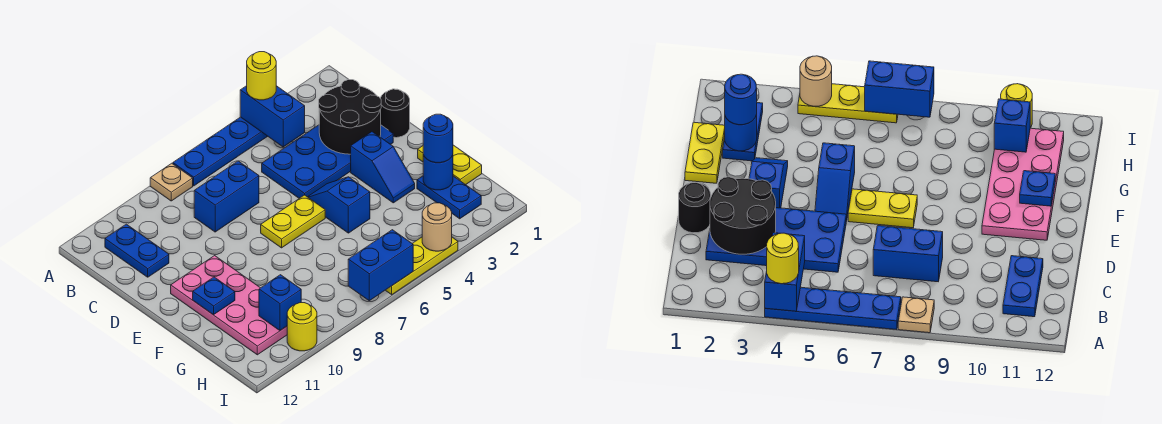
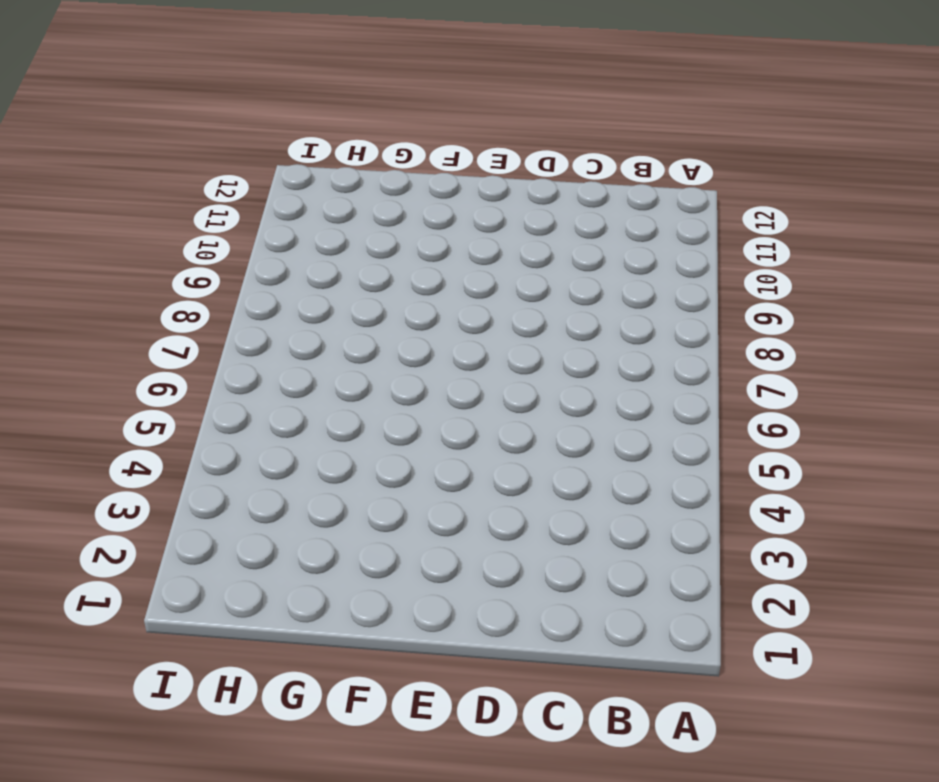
none -> blue plate A4:A7 level 1
none -> tan plate A8 level 1
none -> blue plate B11:C11 level 1

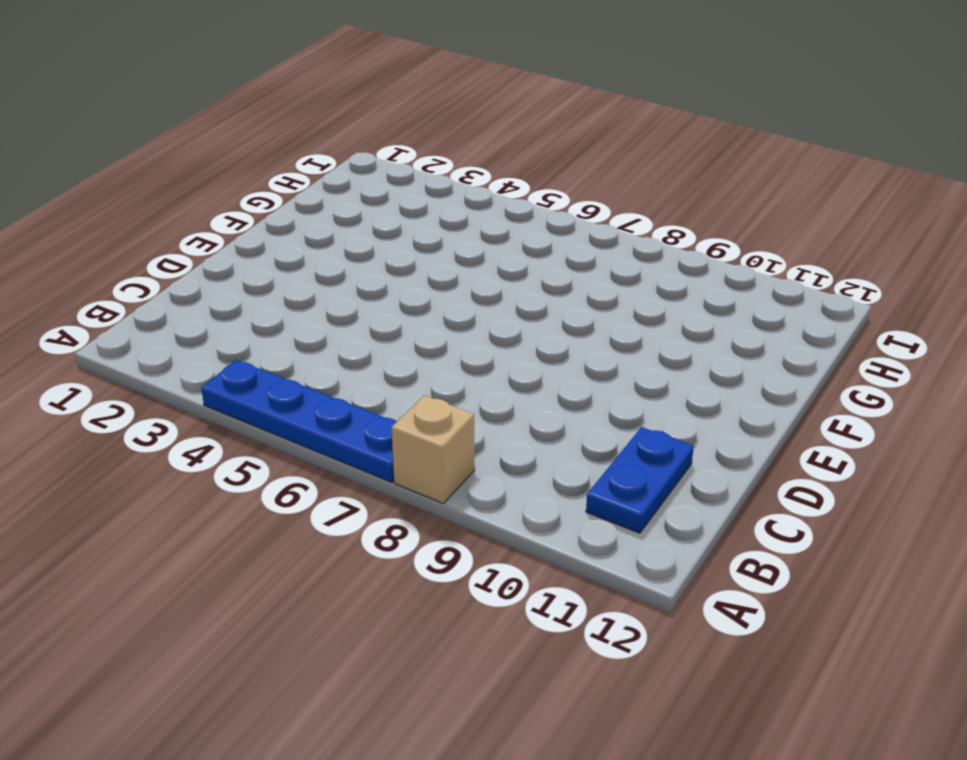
tan brick A8 level 1 -> tan plate A8 level 1
none -> blue plate C2:D5 level 1
none -> blue brick C7:C8 level 1
none -> black round brick D1 level 1

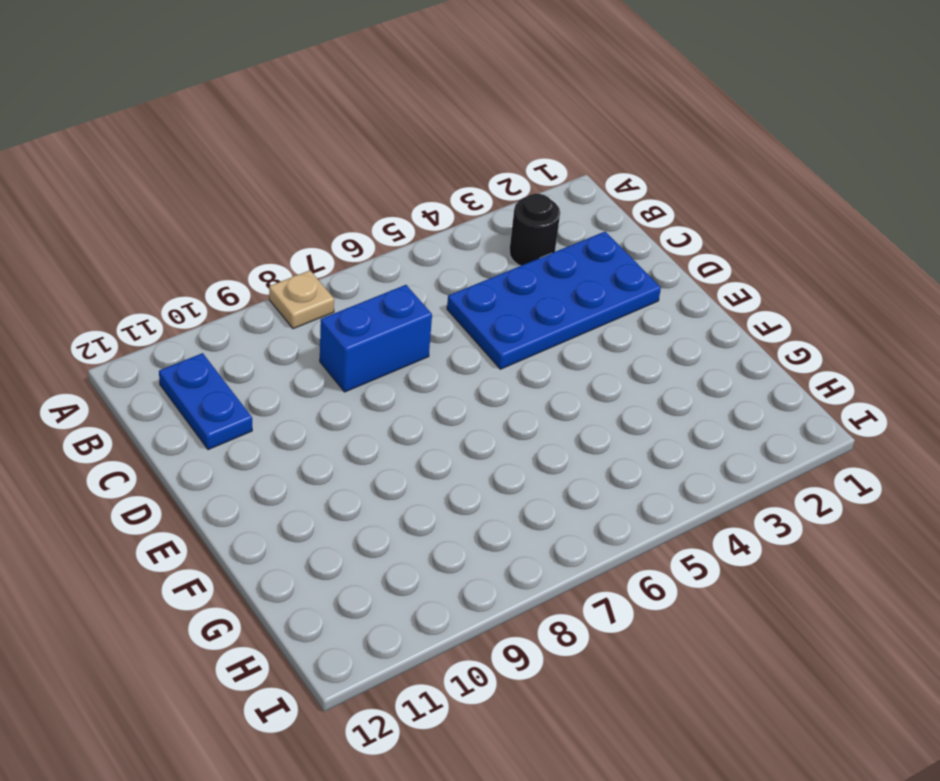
black round brick B3 level 1 -> black round brick D1 level 1
none -> blue plate A4:A7 level 1
none -> blue slope E3:F3 level 1 top E
none -> blue slope E5:F5 level 1 top F

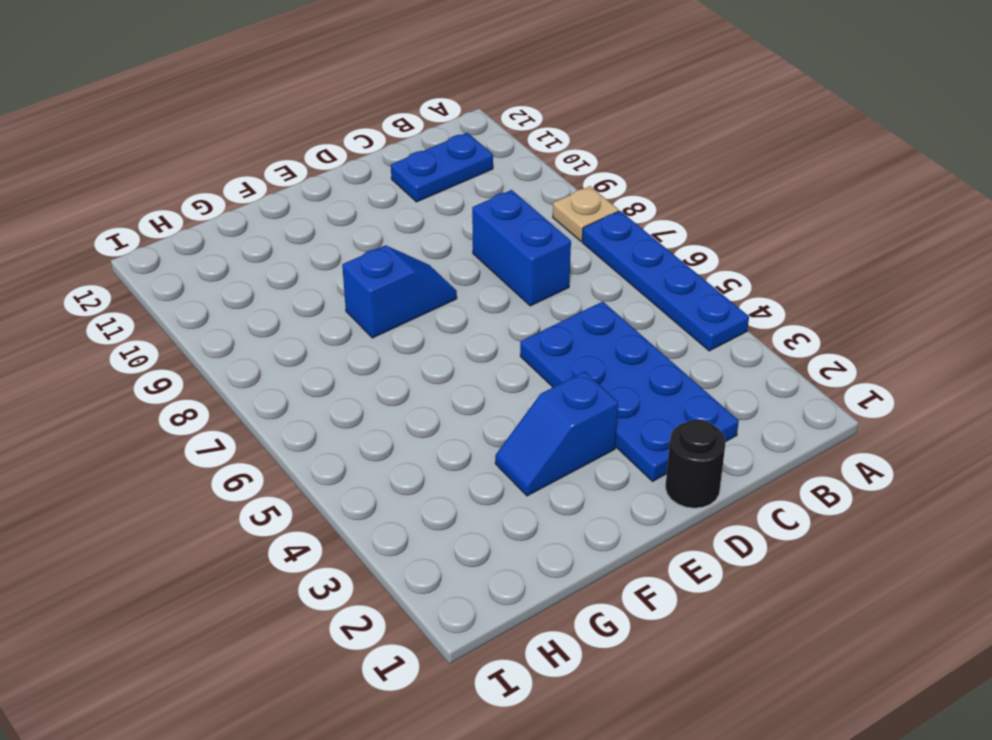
blue slope E8:F8 level 1 top F -> blue slope E5:F5 level 1 top F
none -> yellow plate E6:E7 level 1
none -> pink plate E10:H11 level 1
none -> yellow plate F1:G1 level 1

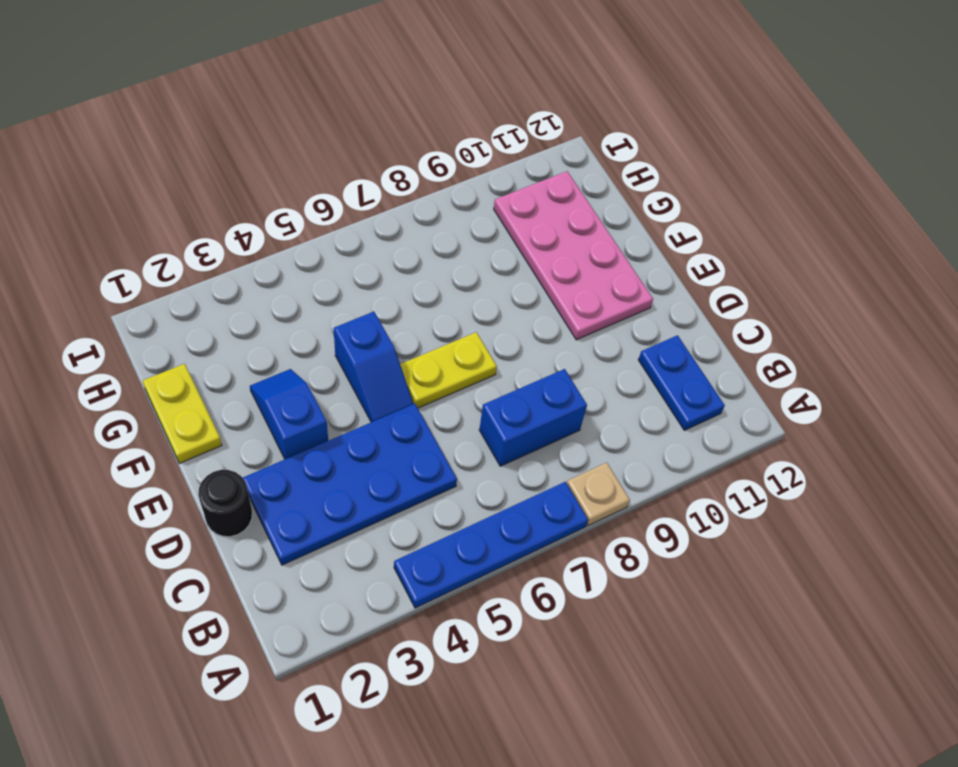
none -> blue plate G2:H2 level 1
none -> yellow plate I4:I6 level 1
none -> yellow round brick I10 level 1

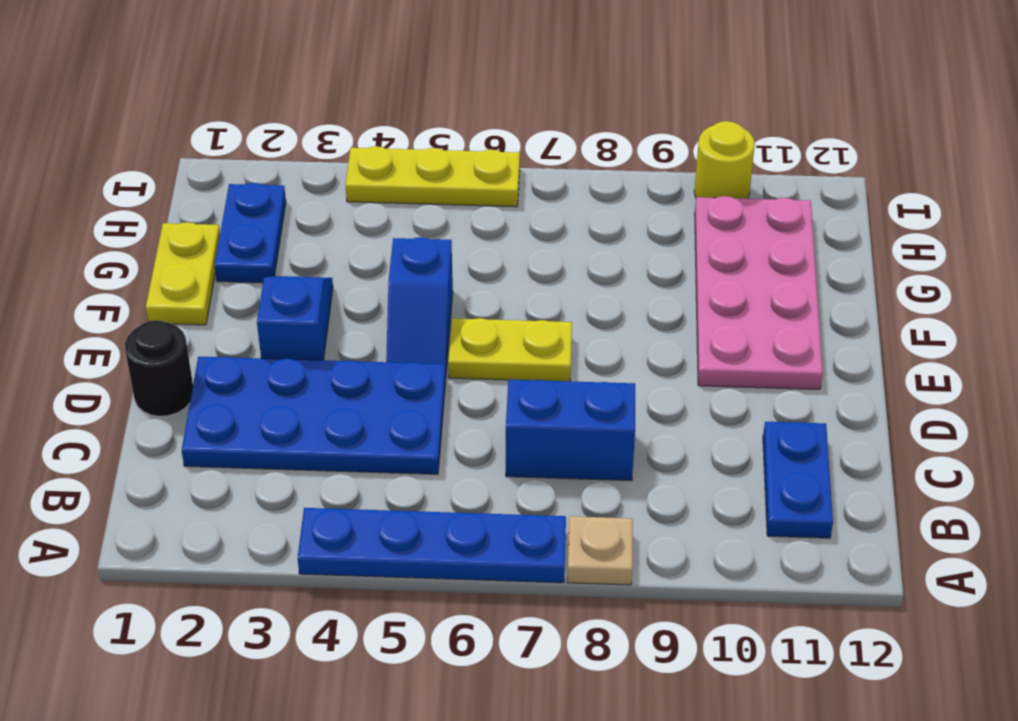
none -> blue brick A4:B4 level 2
none -> black round brick C2:D3 level 2
none -> blue plate F11 level 2

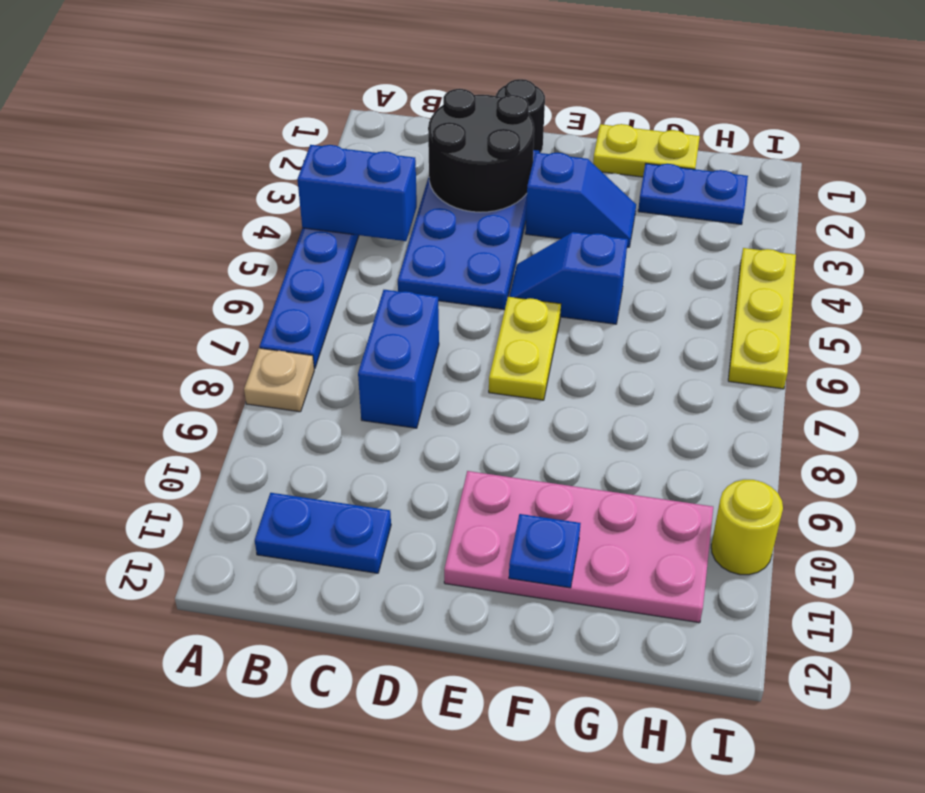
none -> blue round brick G2 level 2
none -> blue brick H10 level 2
none -> tan round brick I4 level 2

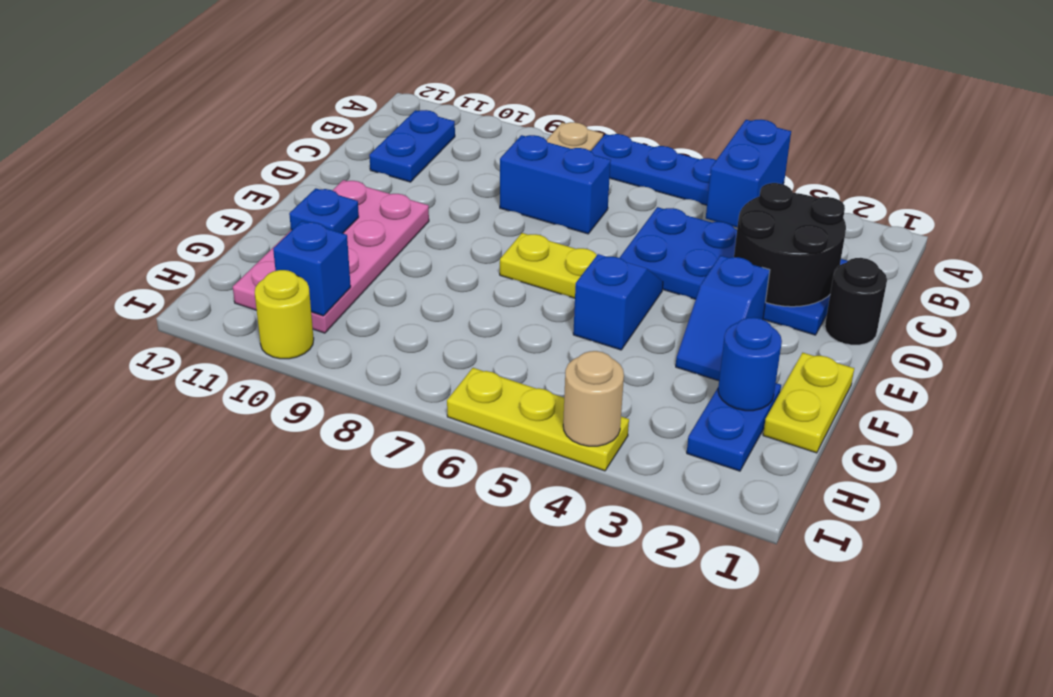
none -> blue brick I6:I7 level 2
none -> yellow round brick A4 level 3
none -> blue round brick G2 level 3

